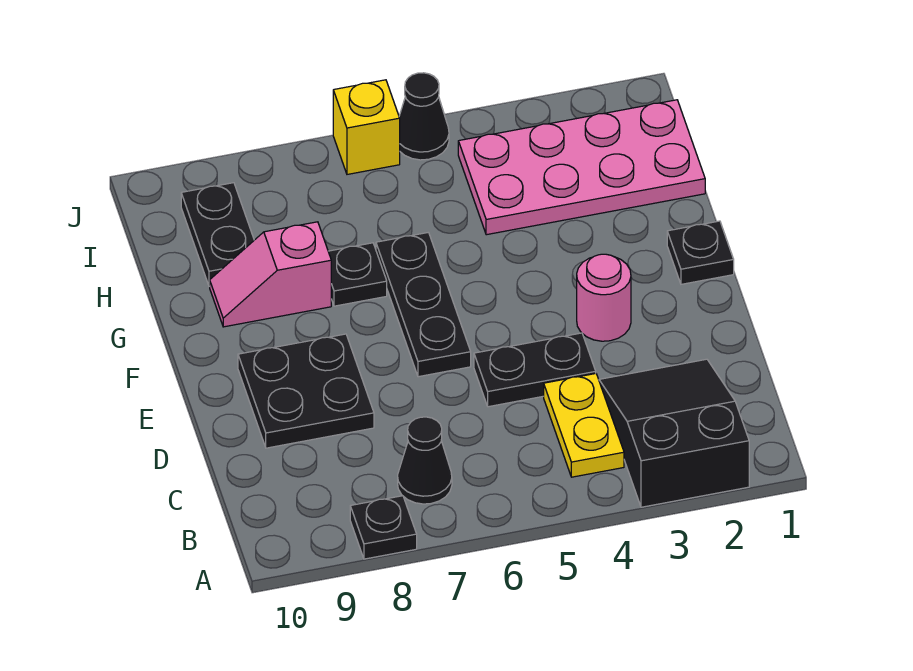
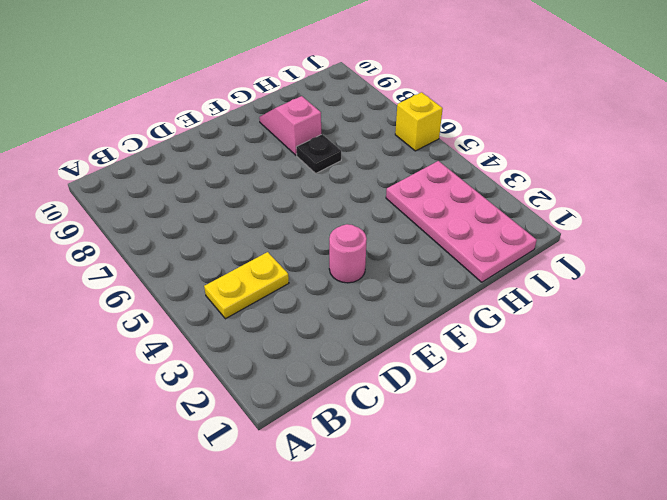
none -> black slope A2:C3 level 1 top A
none -> black plate A8 level 1
none -> black cone B7 level 1

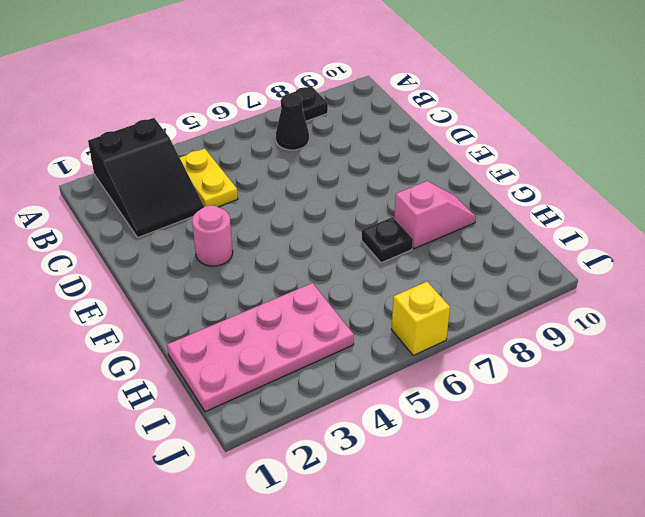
none -> black plate D4:D5 level 1
none -> black plate D8:E9 level 1
none -> black plate E6:G6 level 1

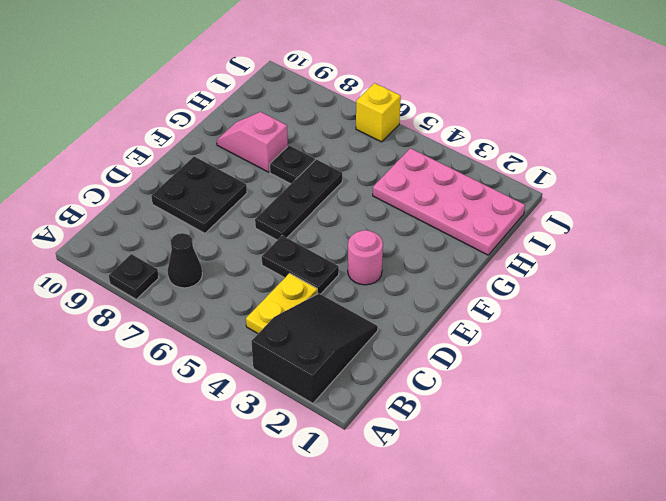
none -> black plate F1 level 1
none -> black plate H9:I9 level 1
none -> black cone J5 level 1

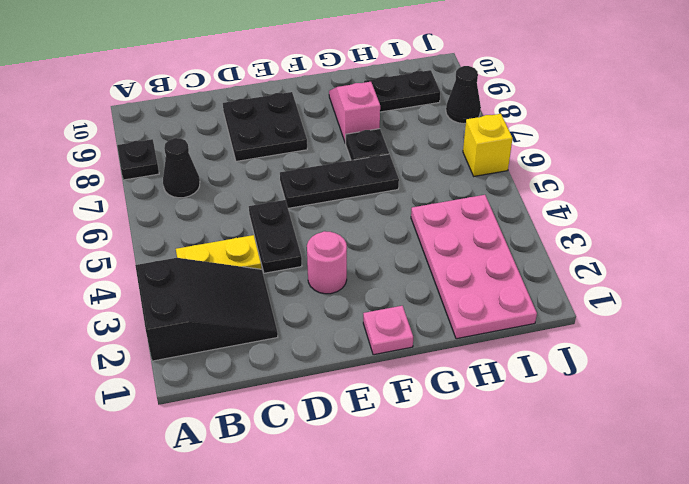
pink plate F1 level 1 -> black plate F1 level 1
black cone J8 level 1 -> black cone J5 level 1

